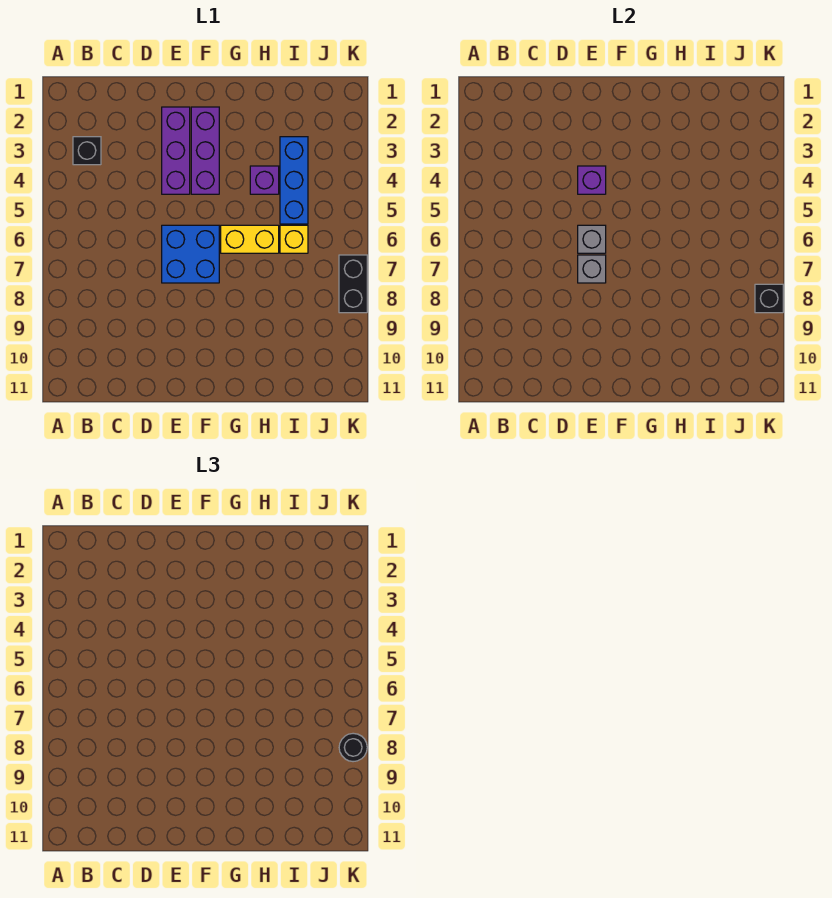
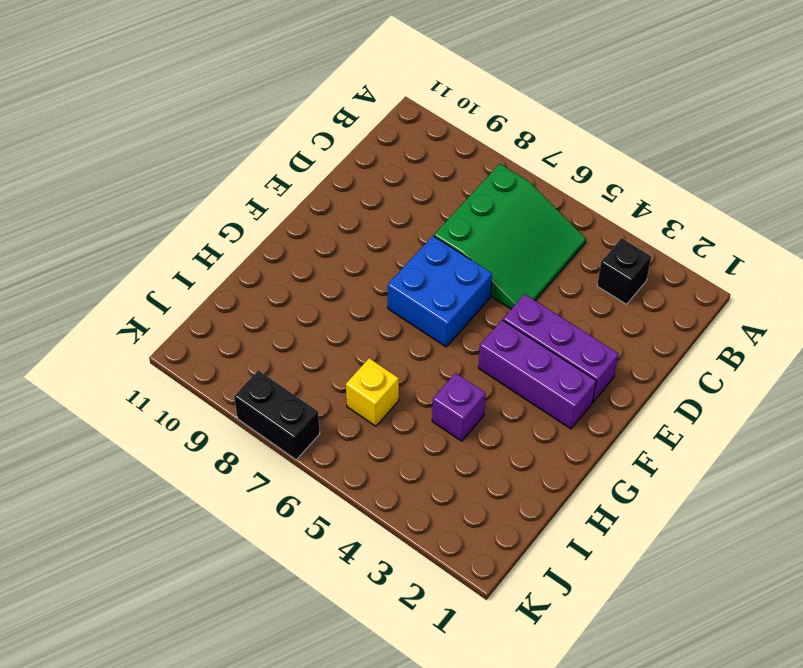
green slope B5:D7 level 1 top 7 -> none
none -> yellow brick G6:H6 level 1
none -> blue brick I3:I5 level 1
none -> purple brick E4 level 2

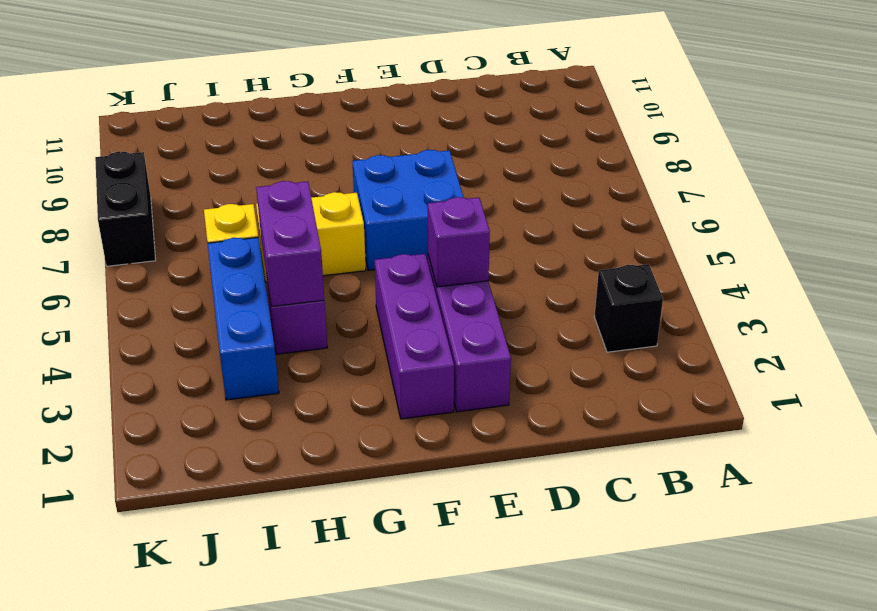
purple brick H4:H5 level 2 -> none
none -> grey brick E6 level 2
none -> grey brick E7 level 2
none -> black brick K8 level 2

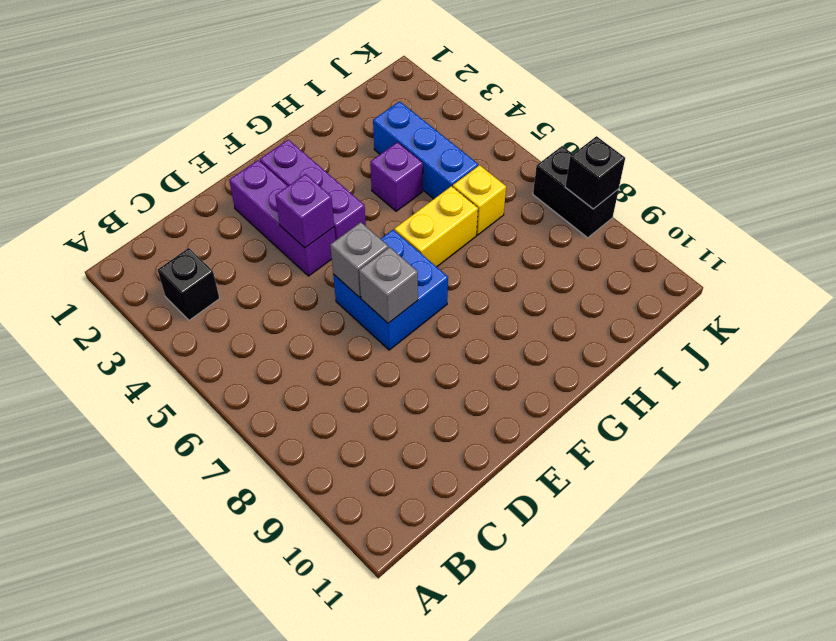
none -> black round brick K8 level 3

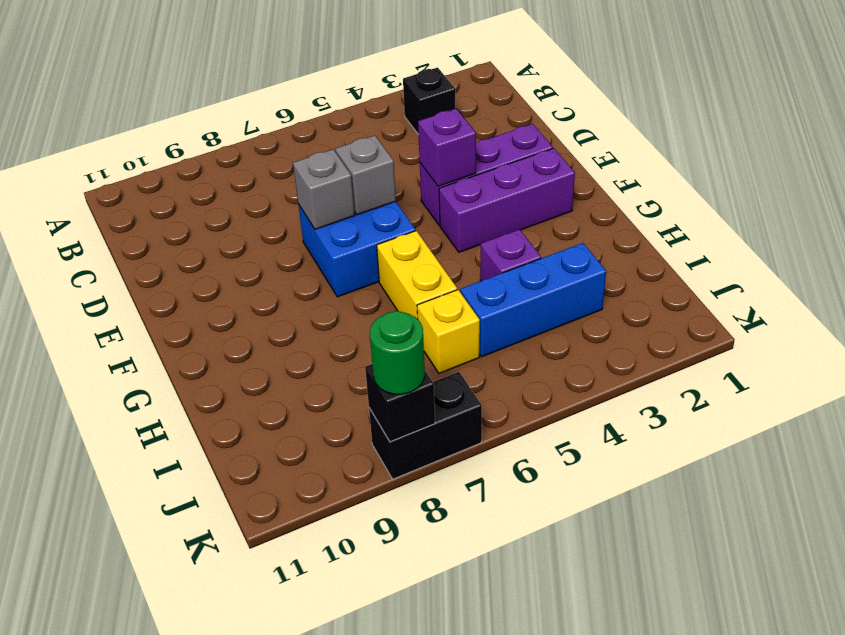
green round brick K8 level 3 -> black round brick K8 level 3

